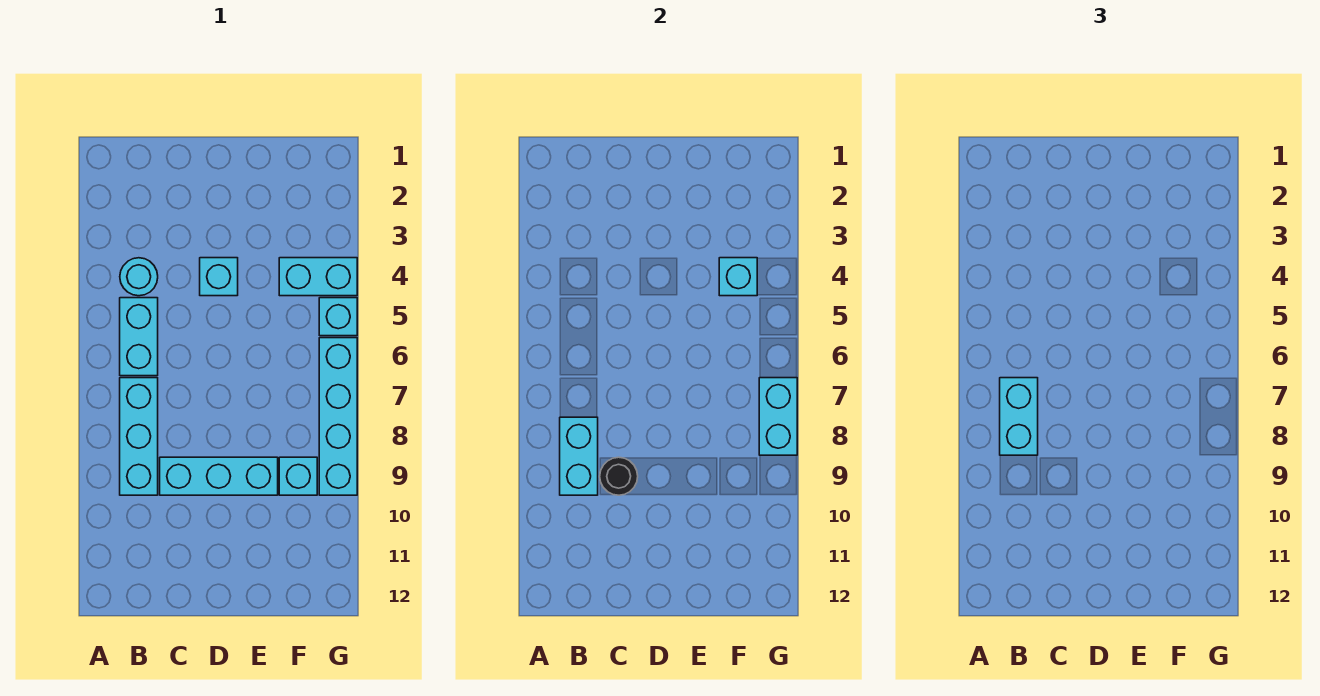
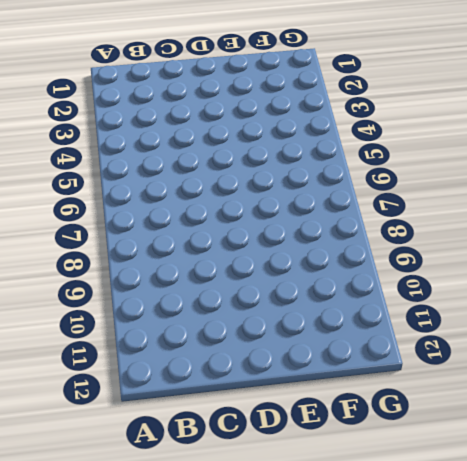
none -> cyan round brick B4 level 1
none -> cyan brick B5:B6 level 1
none -> cyan brick B7:B9 level 1

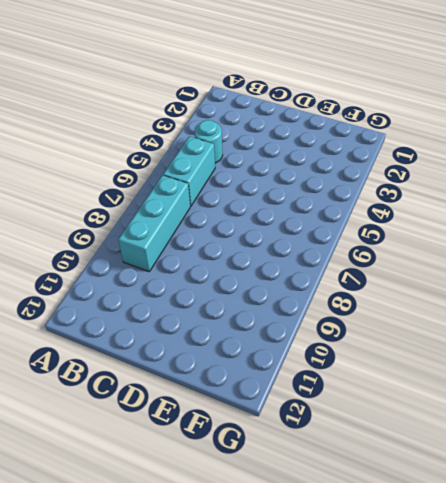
none -> cyan brick C9:E9 level 1
none -> cyan brick D4 level 1
none -> cyan brick F4:G4 level 1

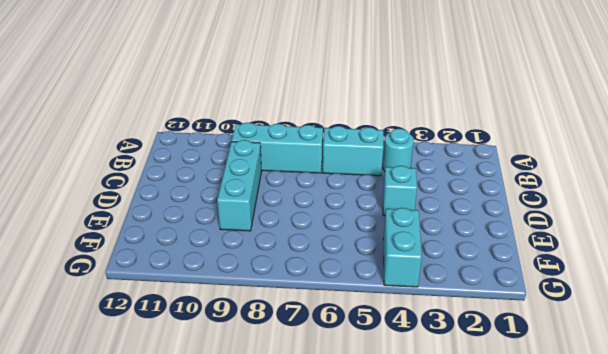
none -> cyan brick F9 level 1
none -> cyan brick G5 level 1
none -> cyan brick G6:G9 level 1

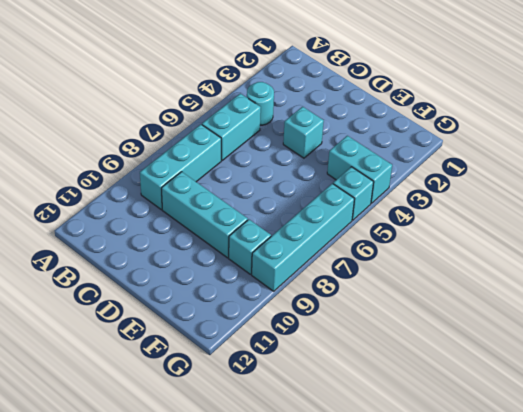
none -> cyan brick B8:B9 level 2
none -> black round brick C9 level 2
none -> cyan brick F4 level 2

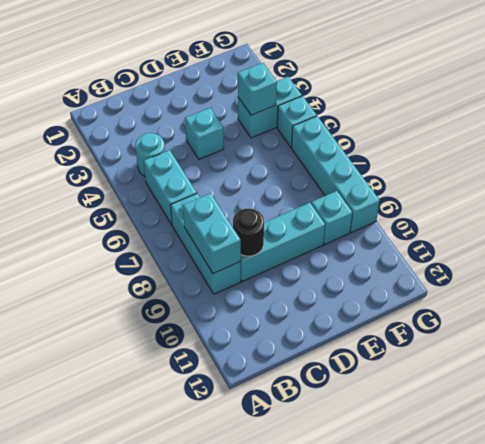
none -> cyan brick G7:G8 level 2
none -> cyan brick B7:B8 level 3

